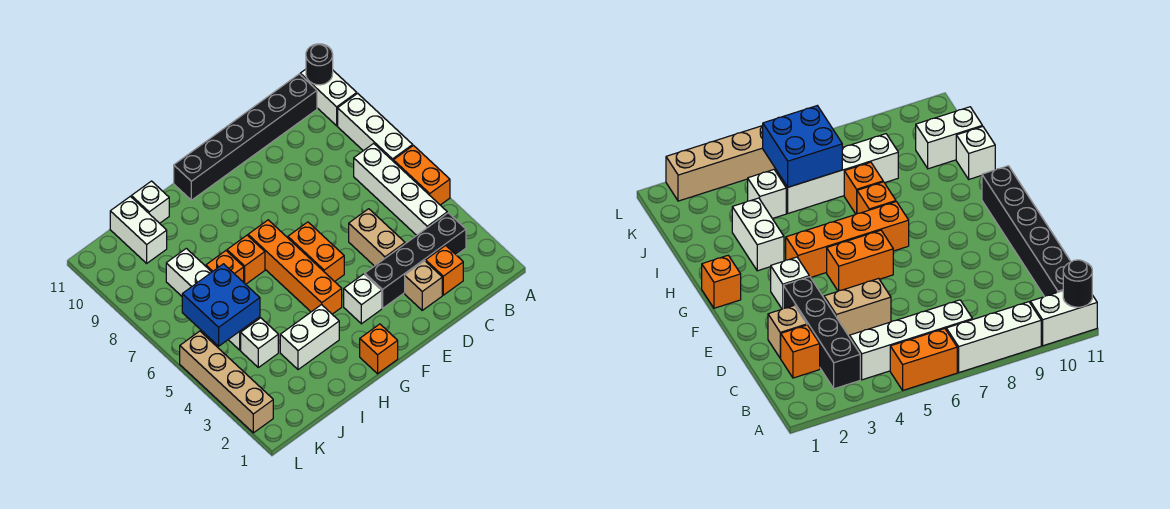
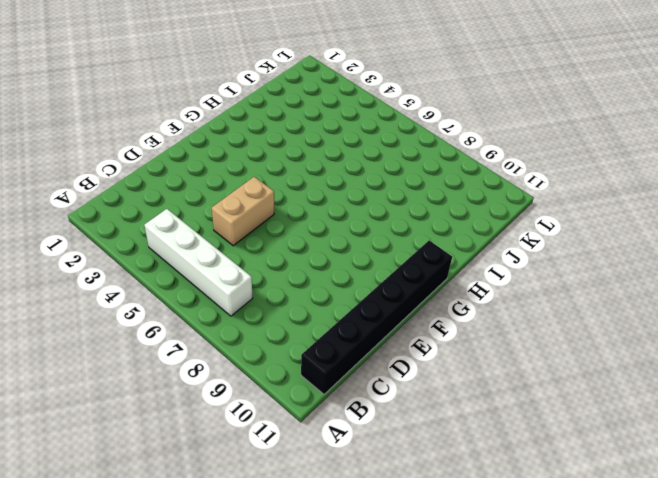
tan brick D5:E5 level 1 -> tan brick D4:D5 level 1
none -> orange brick A5:A6 level 1
none -> white brick A7:A9 level 1
none -> white brick A10:A11 level 1

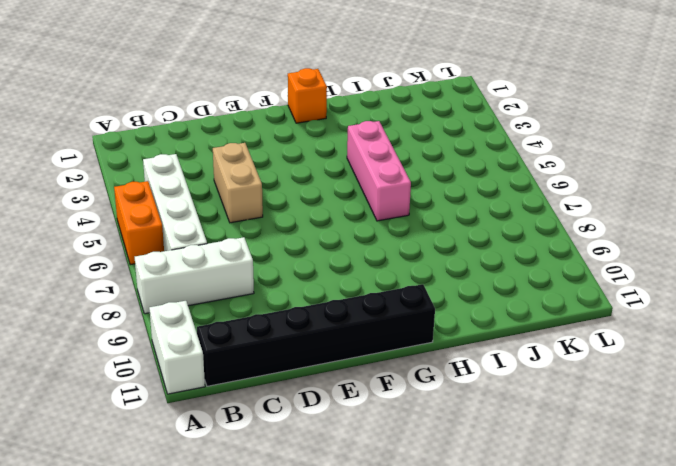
white brick A8:C8 level 1 -> white brick A7:A9 level 1
pink brick H4:H6 level 1 -> none
none -> black brick B3:E3 level 1
none -> orange brick C2 level 1
none -> tan brick D2 level 1

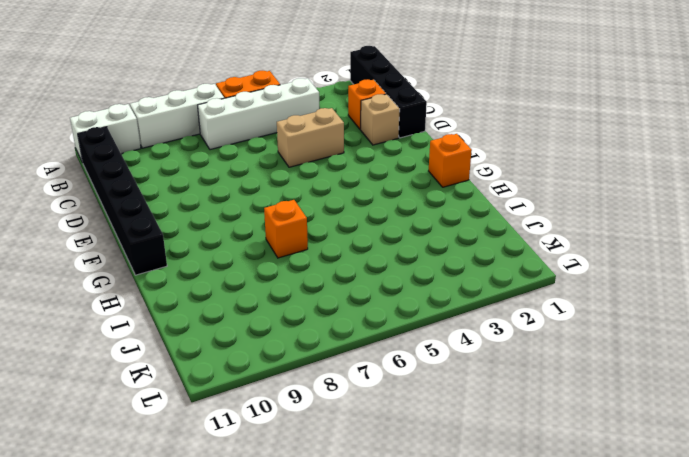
black brick A1:D1 level 1 -> black brick B3:E3 level 1
none -> white brick F3 level 1
none -> orange brick F5:F6 level 1
none -> orange brick G4:G7 level 1

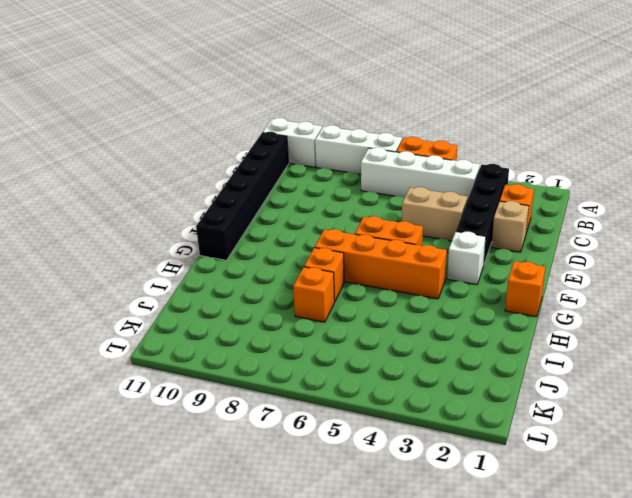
none -> white brick H3:I3 level 1
none -> white brick I11 level 1
none -> white brick J4 level 1

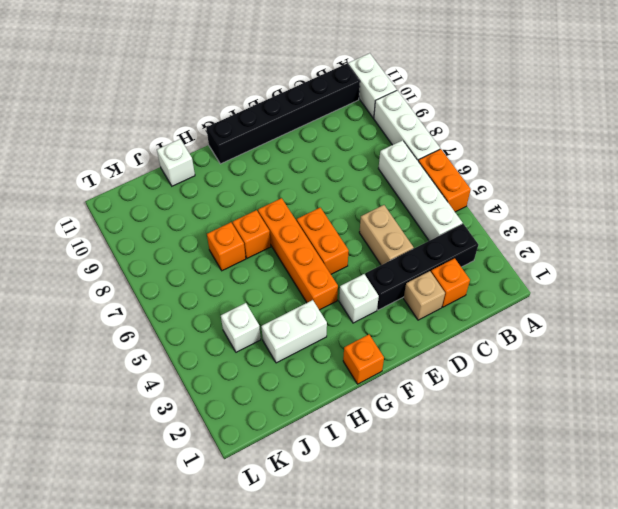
none -> white brick J5:J8 level 1
none -> white brick J10:J11 level 1
none -> tan brick L2:L5 level 1

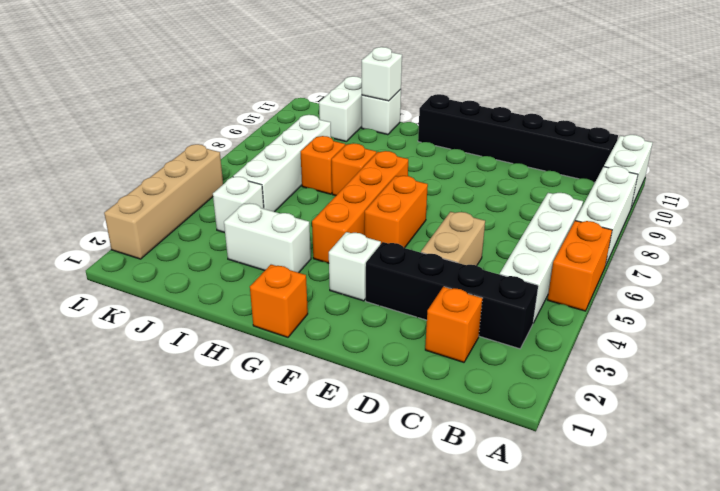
white brick I11 level 2 -> none
none -> tan brick D2 level 1
none -> black round brick A11 level 2
none -> blue brick J5:K6 level 2

